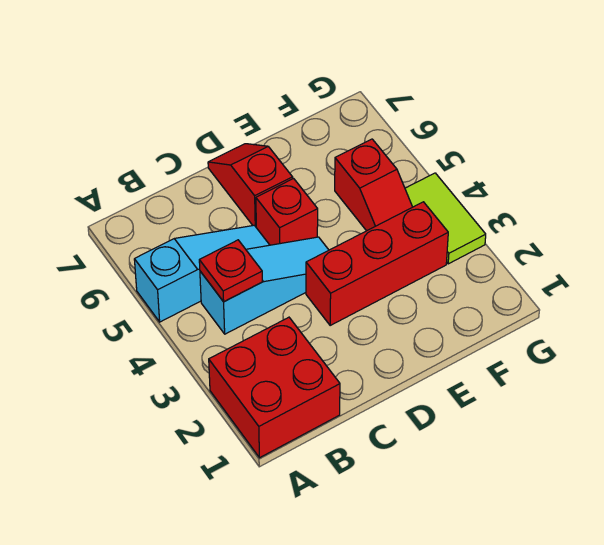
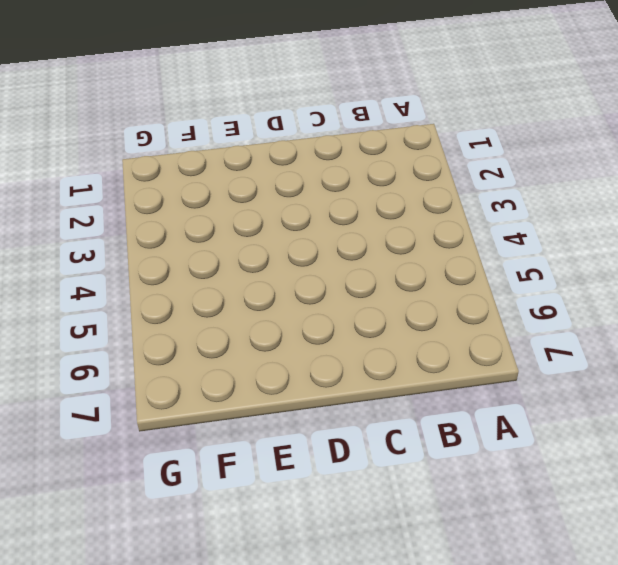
none -> red brick A1:B2 level 1
none -> cyan slope A5:C5 level 1 top A

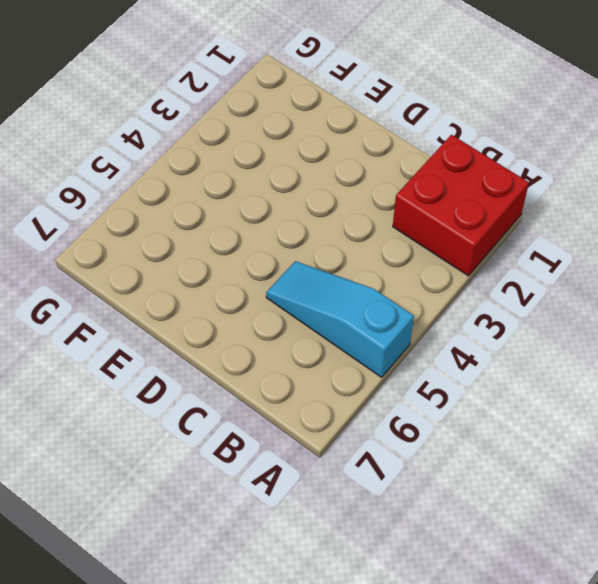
none -> cyan slope B4:D4 level 1 top B
none -> red brick D3:F3 level 1

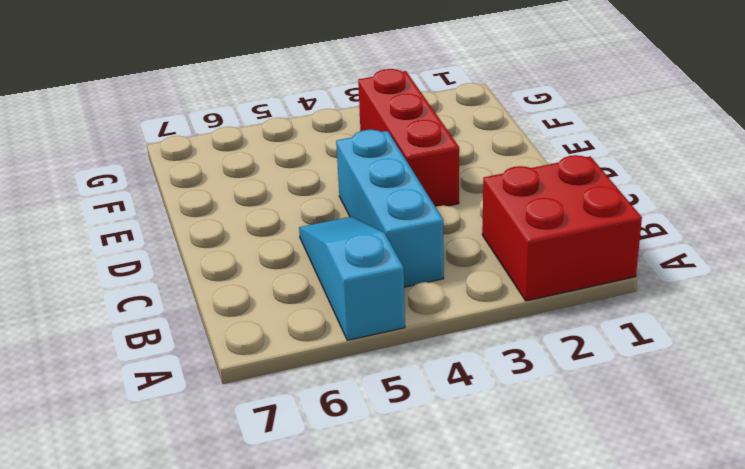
cyan brick B4:D4 level 1 -> cyan slope B4:D4 level 1 top B
none -> red brick D5 level 1
none -> red slope D6:D7 level 1 top 6

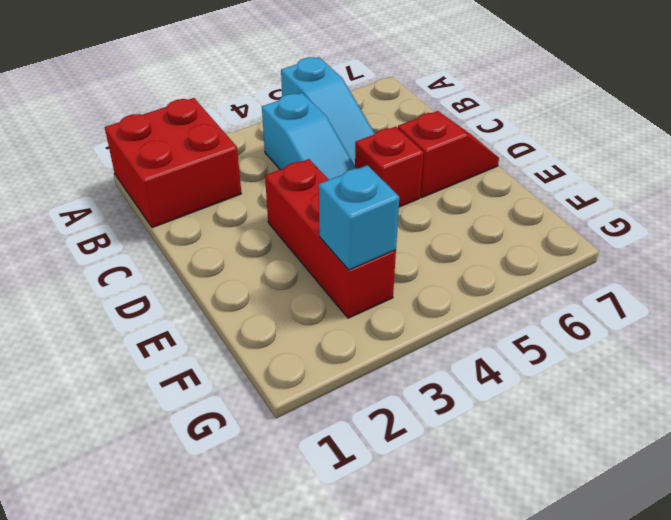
cyan brick F3 level 2 -> none
none -> red slope F4:F5 level 1 top 5
none -> lime tile G3:G4 level 1

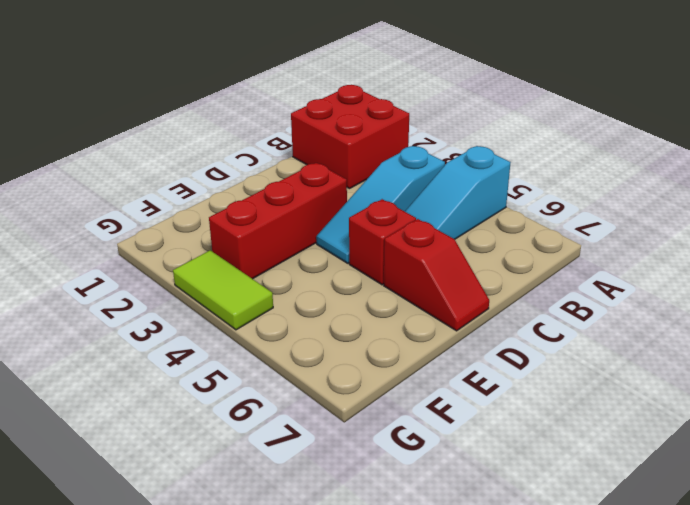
none -> red slope F4:F5 level 1 top 5
none -> red plate B4 level 2

